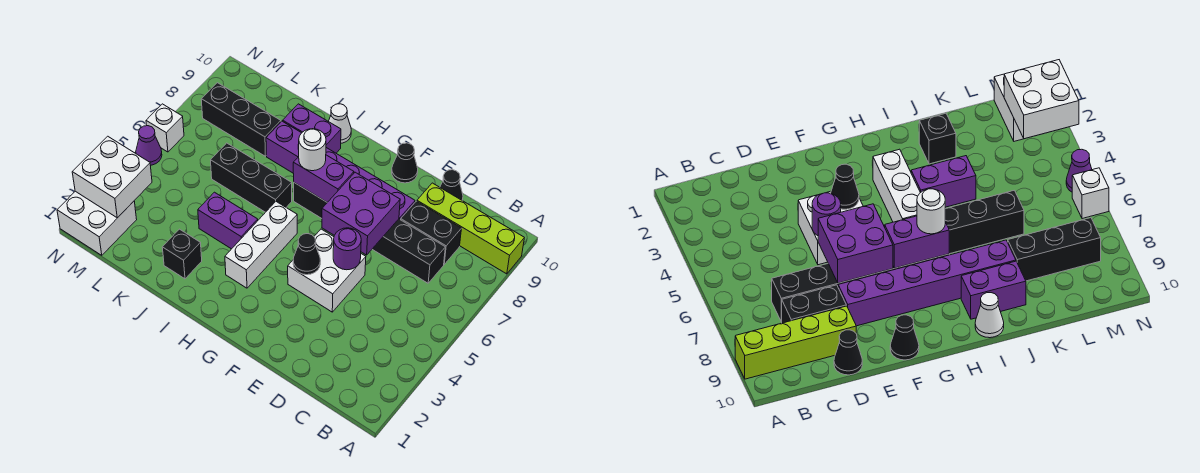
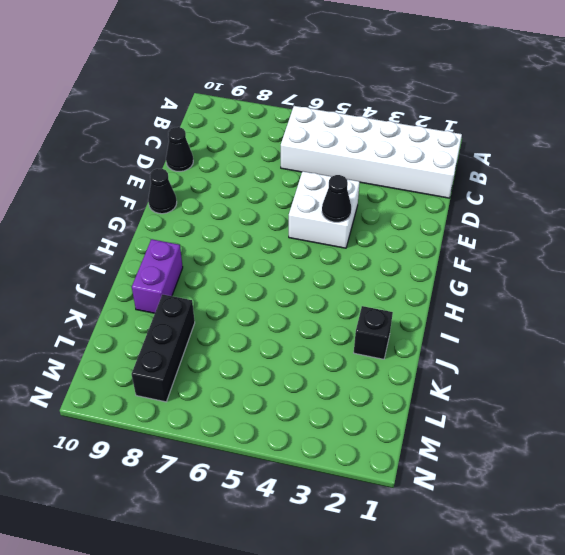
white brick B1:C6 level 1 -> none
none -> lime brick A9:D9 level 1
none -> black brick C7:H7 level 1
none -> black brick C8:D8 level 1

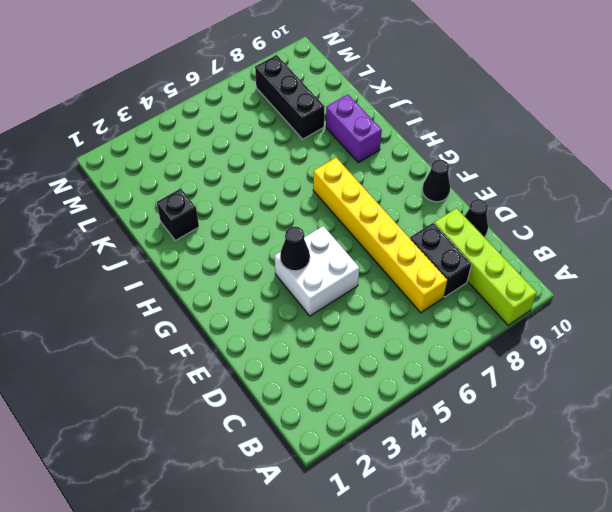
yellow brick C7:H7 level 1 -> black brick C7:H7 level 1
none -> purple brick E8:J8 level 1
none -> white brick H3:H5 level 1
none -> purple brick I4:J4 level 1

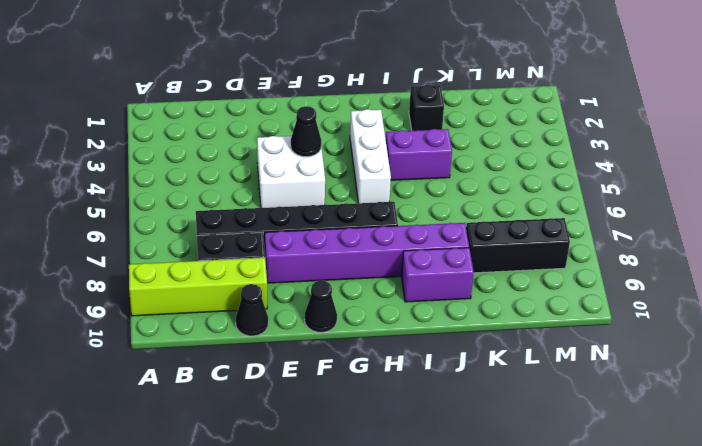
none -> black brick I6:K6 level 1
none -> white cone I10 level 1
none -> white brick M1:N2 level 1

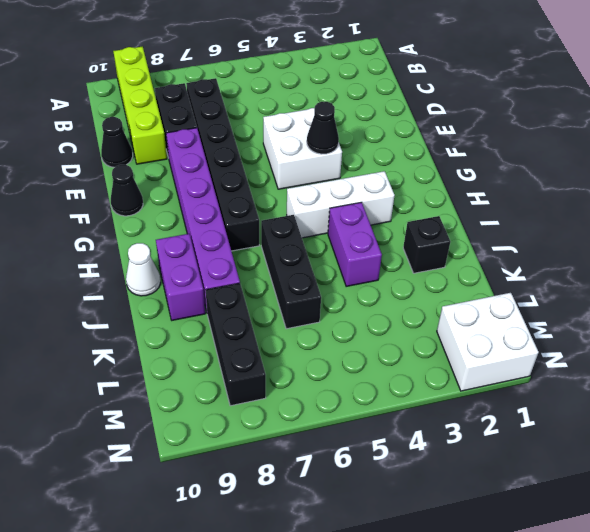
none -> purple cone N5 level 1
none -> white brick N6 level 1
none -> purple round brick E5 level 2

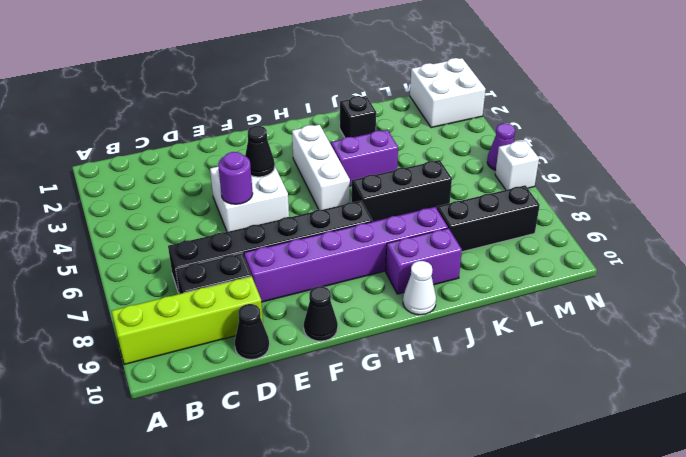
none -> purple brick E6:F7 level 2
none -> purple brick G7:H7 level 2
none -> white brick M2:N3 level 2

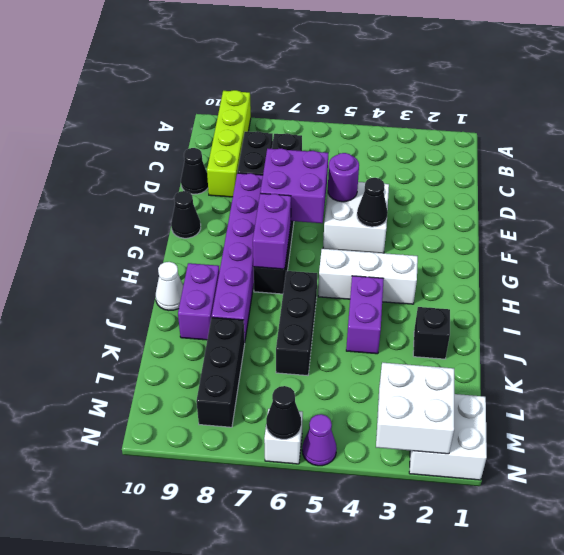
black cone N6 level 2 -> none
none -> white round brick H7 level 3

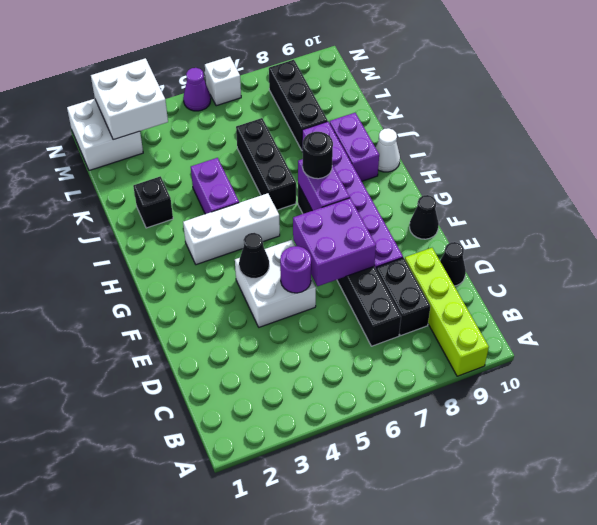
black round brick H7 level 3 -> white round brick H7 level 3

